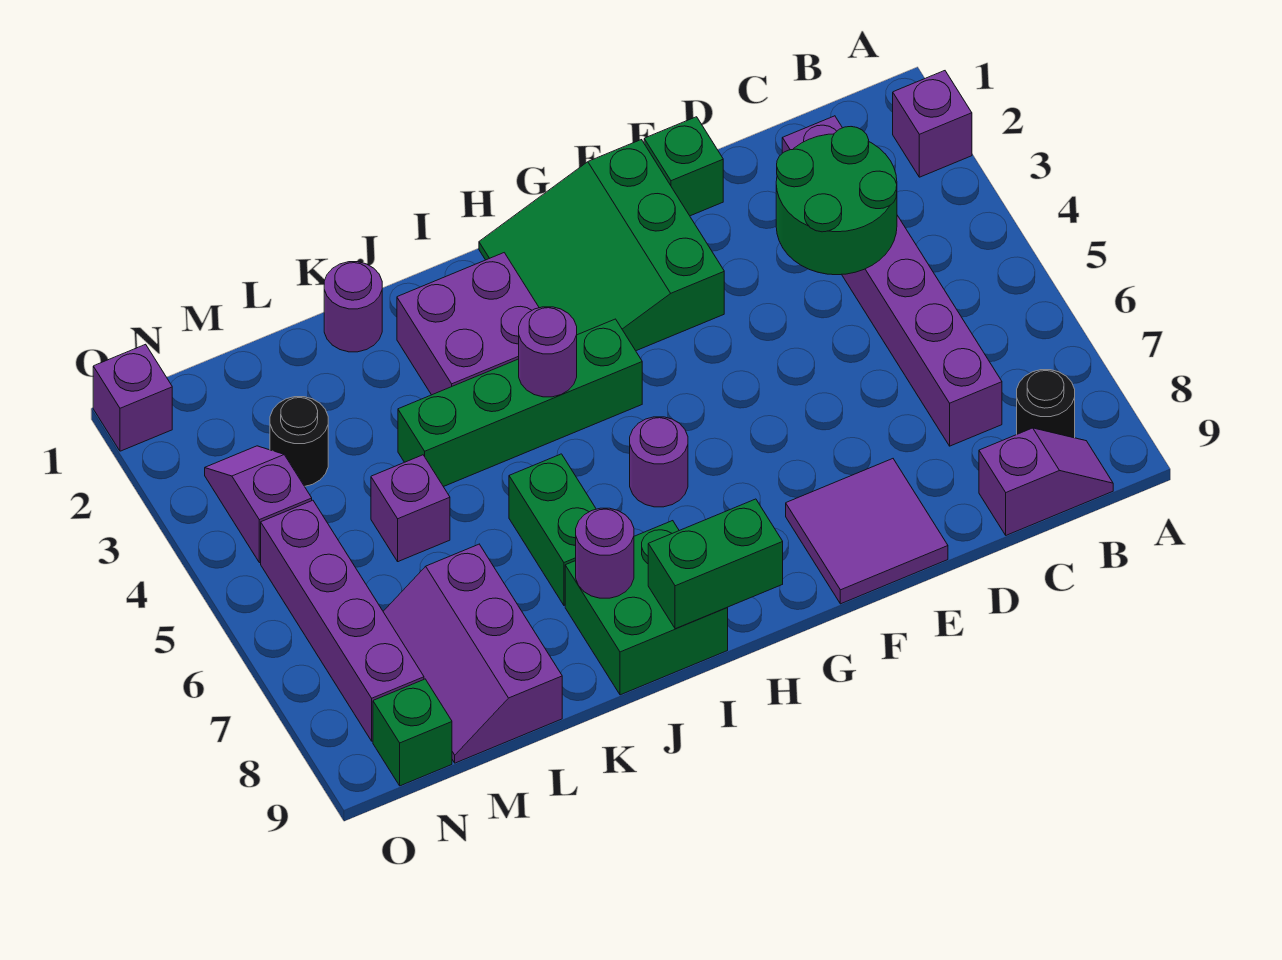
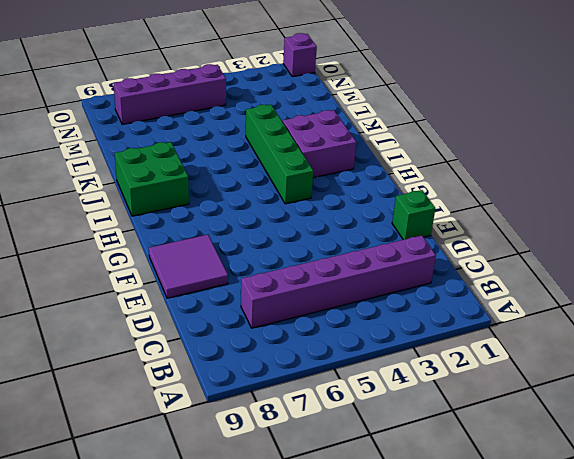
none -> purple brick A2 level 1
none -> black round brick B8 level 1
none -> purple slope B9:C9 level 1 top C

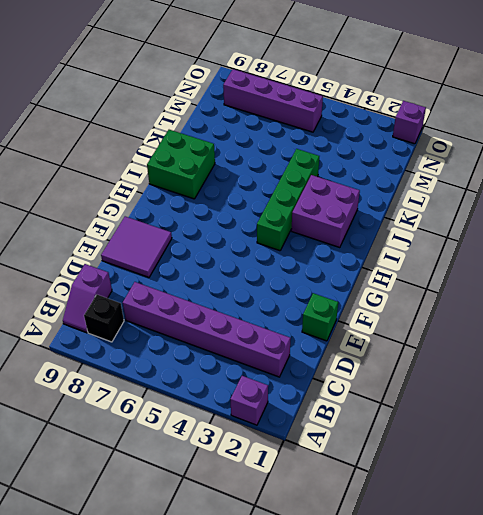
black brick B8 level 1 -> black round brick B8 level 1
none -> green slope F1:H3 level 1 top F
none -> purple round brick H6 level 1
none -> green brick J6:J7 level 1

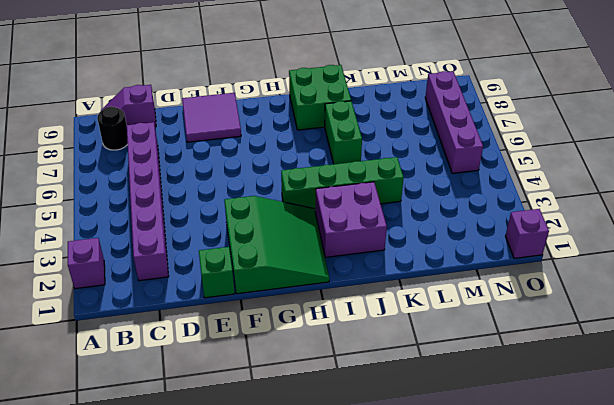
none -> purple round brick H6 level 1
none -> purple round brick K1 level 1
none -> purple brick L5 level 1

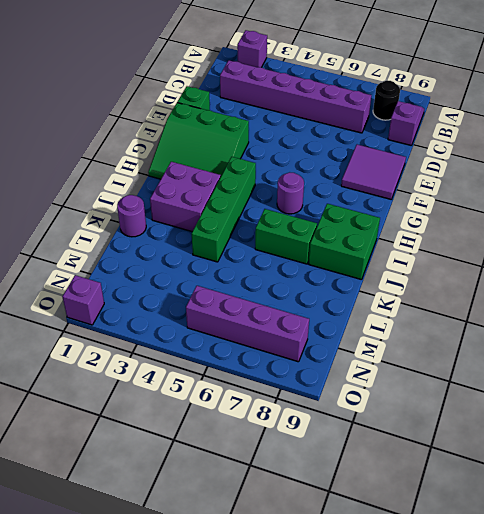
none -> purple brick L5 level 1
none -> purple slope L7:M9 level 1 top L
none -> black round brick M3 level 1

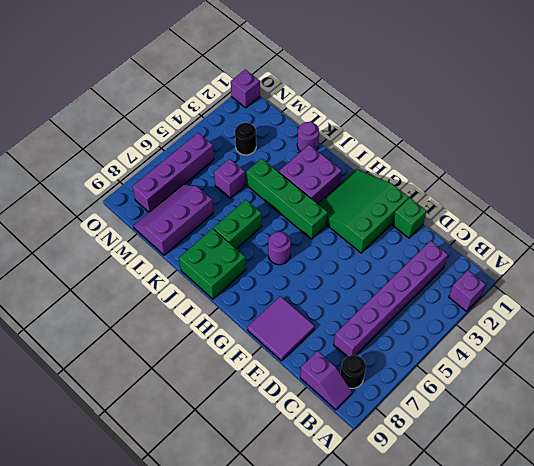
none -> purple slope N3:N4 level 1 top 4
none -> green brick N9 level 1
none -> green round brick C3:D4 level 2

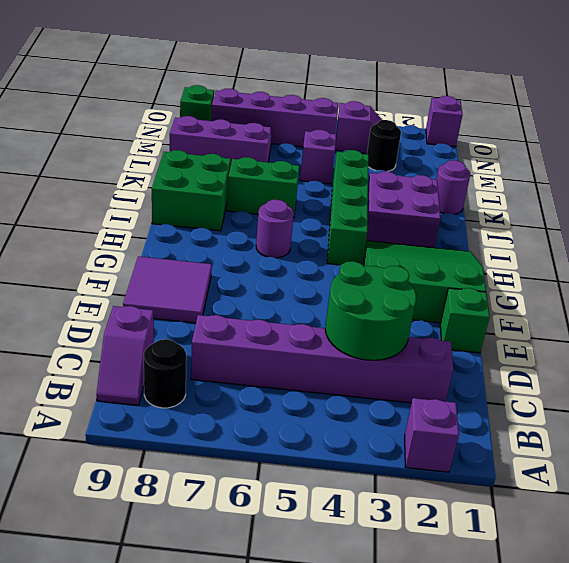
none -> green brick H9:I9 level 2
none -> purple round brick I4 level 2
none -> purple round brick J8 level 2

